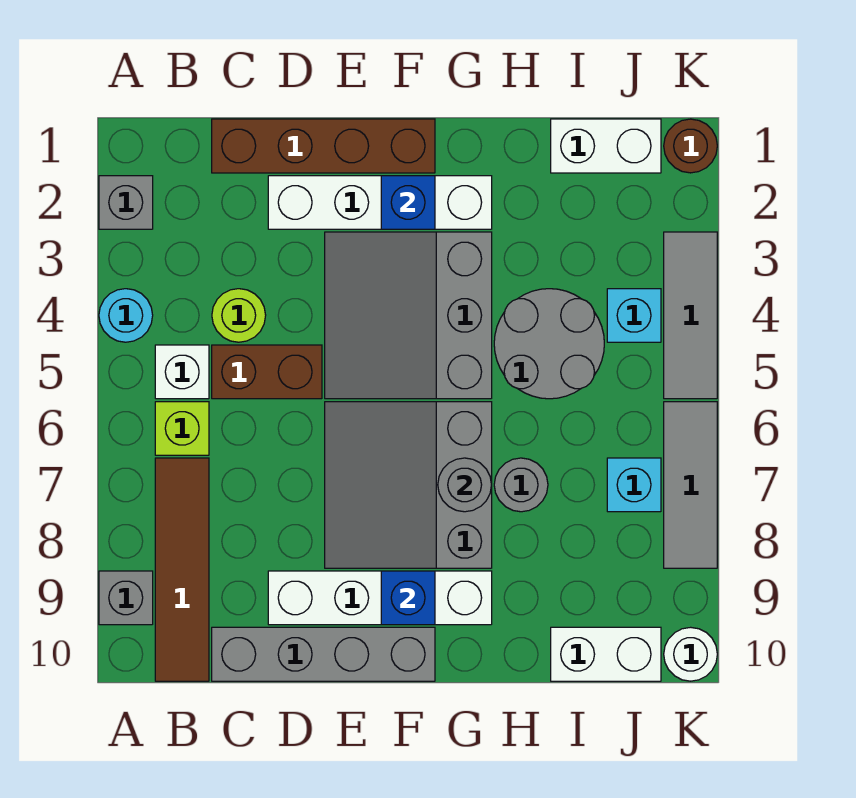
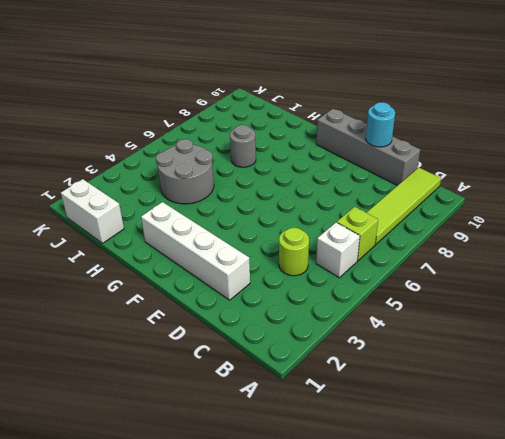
lime tile B7:B10 level 1 -> brown tile B7:B10 level 1
cyan round brick D10 level 2 -> cyan round brick A4 level 1
none -> grey brick A2 level 1
none -> grey brick A9 level 1
none -> brown brick C1:F1 level 1

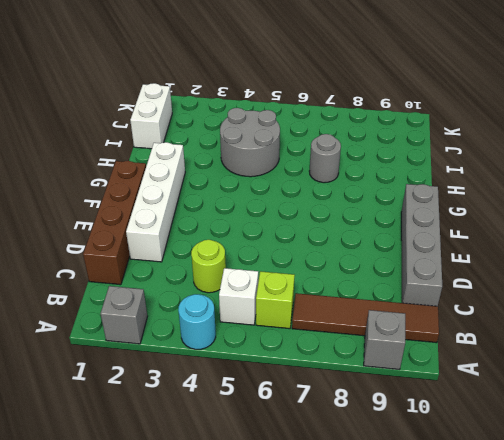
none -> brown brick C5:D5 level 1
none -> white brick D9:G9 level 1
none -> grey slope E3:G5 level 1 top G

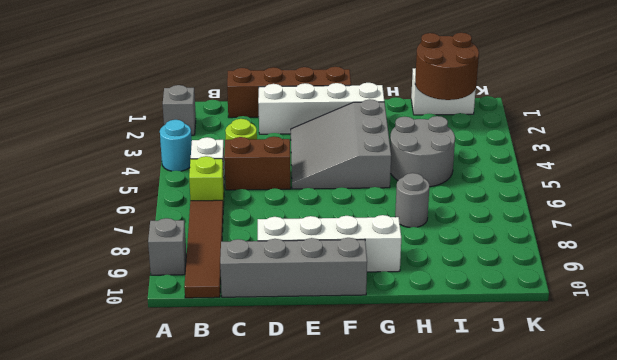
brown round brick I1:J2 level 2 -> none
none -> grey slope E6:G8 level 1 top G
none -> white brick I10:J10 level 1
none -> cyan brick J4 level 1

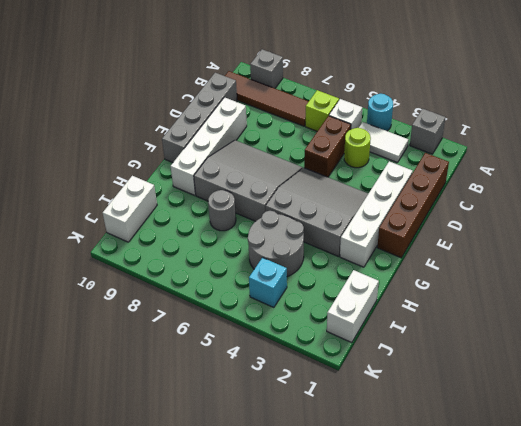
white tile B3:B4 level 1 -> none
none -> cyan brick J7 level 1
none -> brown round brick K1 level 1
none -> grey tile K3:K5 level 1

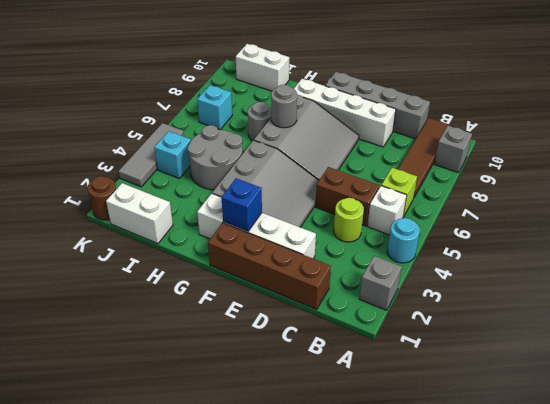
none -> grey tile K6:K8 level 1
none -> white round brick K10 level 1
none -> blue brick F9 level 2

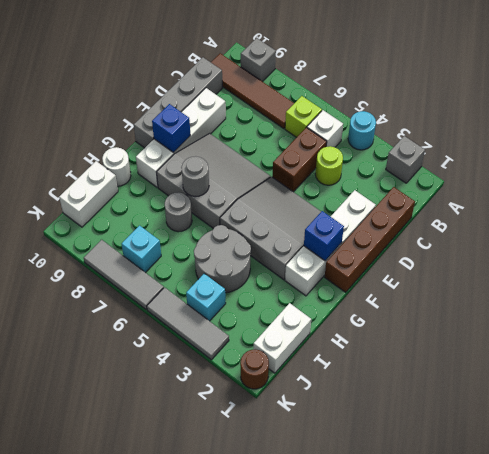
white round brick H10 level 1 -> white round brick K10 level 1

